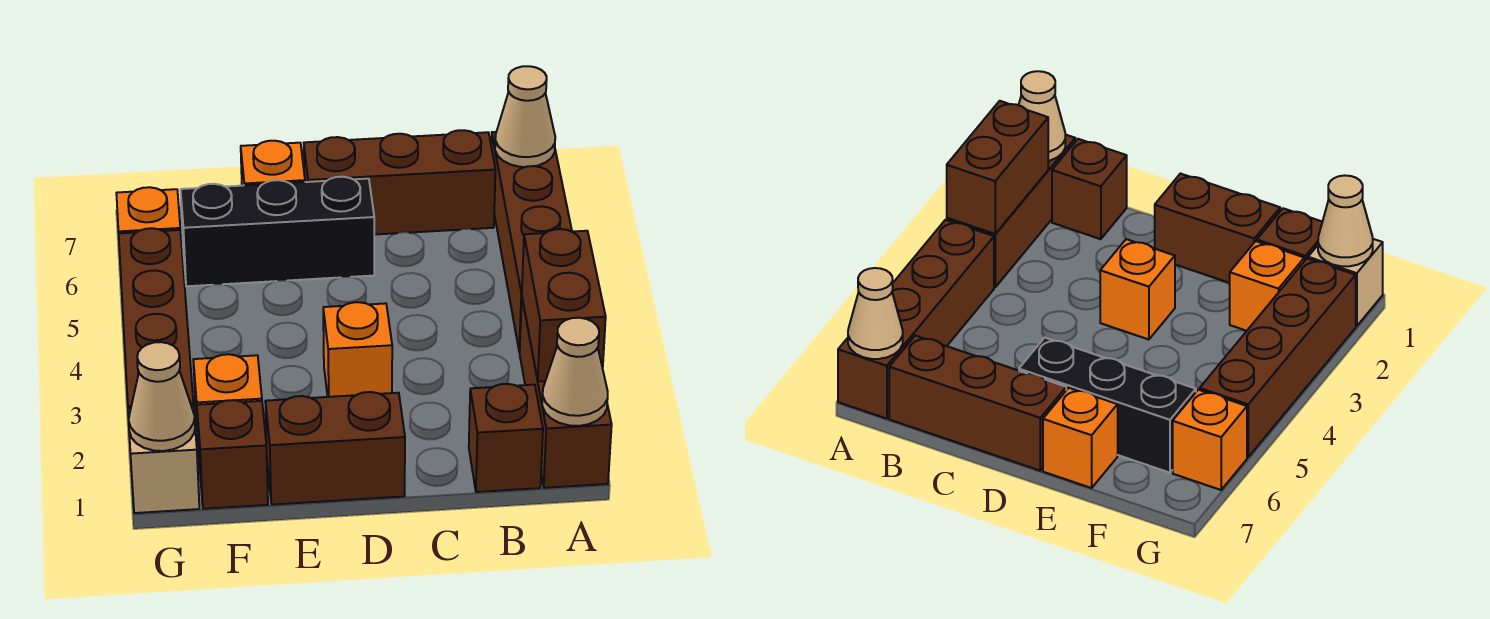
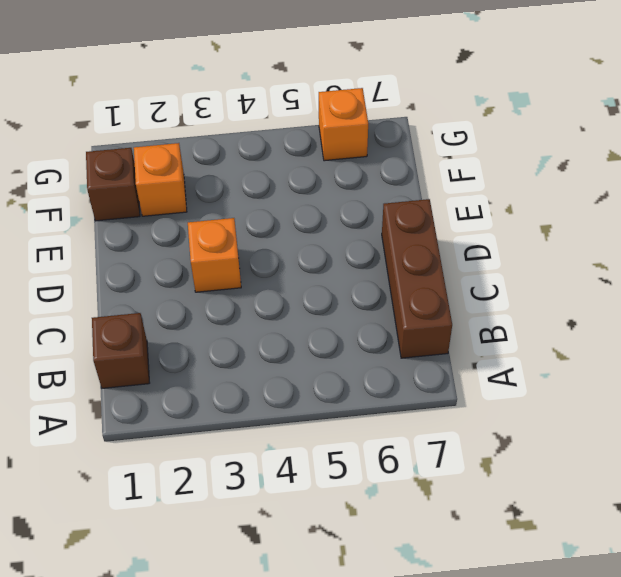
none -> brown brick A1:A3 level 1
none -> brown brick A4:A7 level 1
none -> brown brick D1:E1 level 1

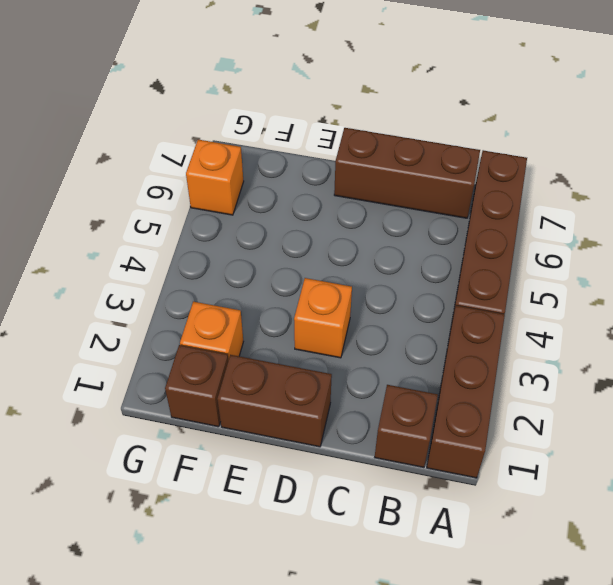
none -> black brick D6:F6 level 1
none -> orange brick E7 level 1
none -> tan brick G1 level 1

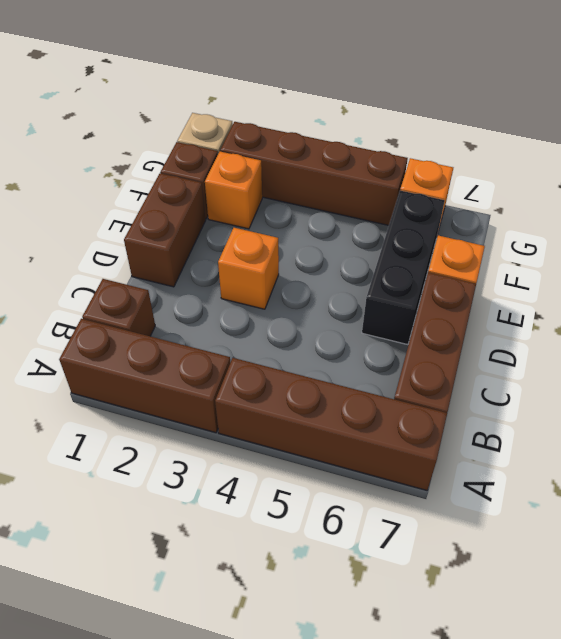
none -> tan cone A1 level 2
none -> brown brick A2:A3 level 2
none -> tan cone A7 level 2

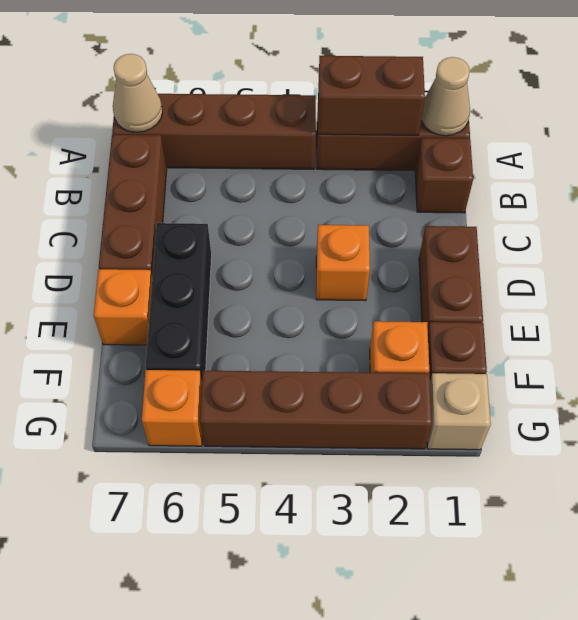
none -> tan cone G1 level 2

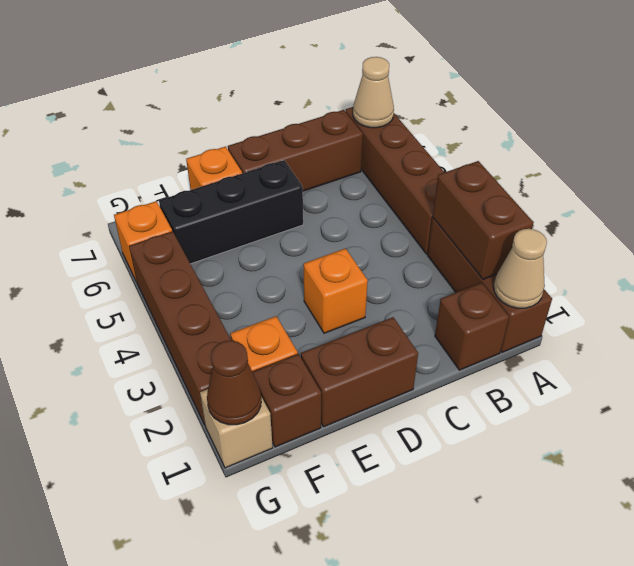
brown cone G1 level 2 -> tan cone G1 level 2

